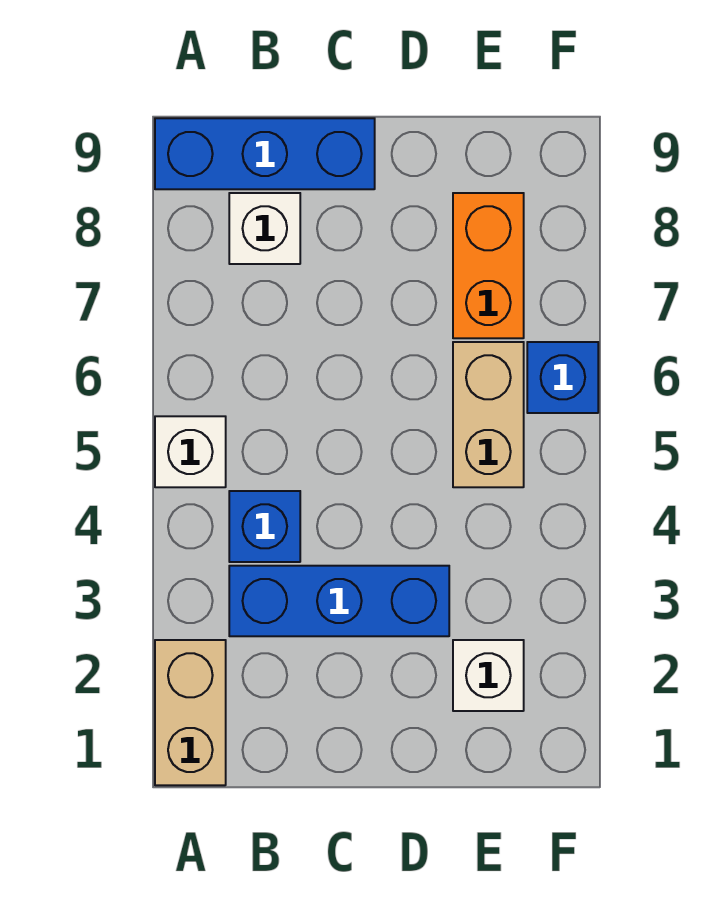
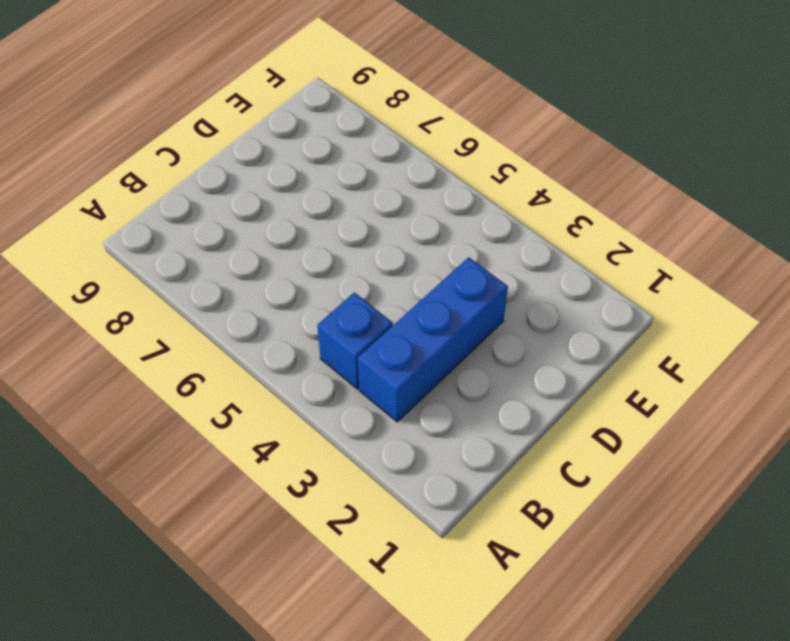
none -> tan brick A1:A2 level 1
none -> white brick A5 level 1

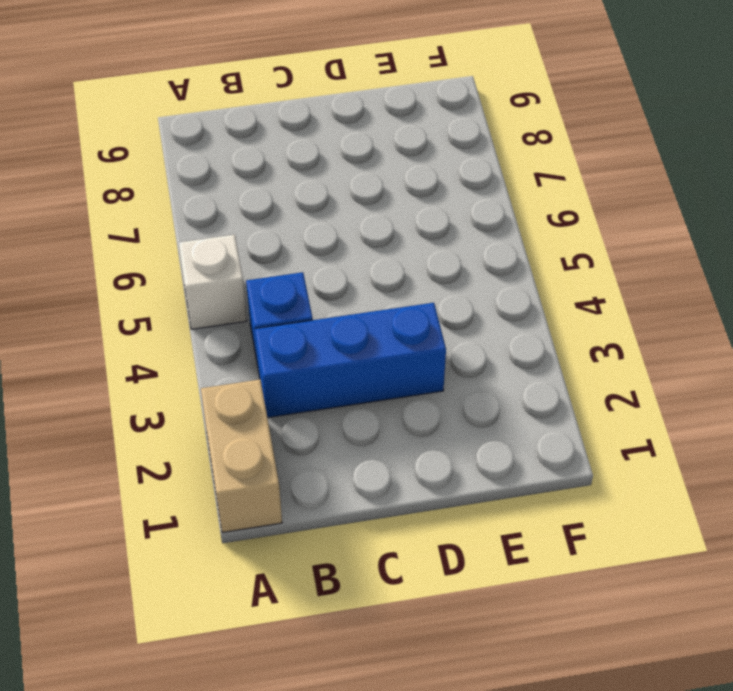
none -> blue brick A9:C9 level 1
none -> white brick B8 level 1

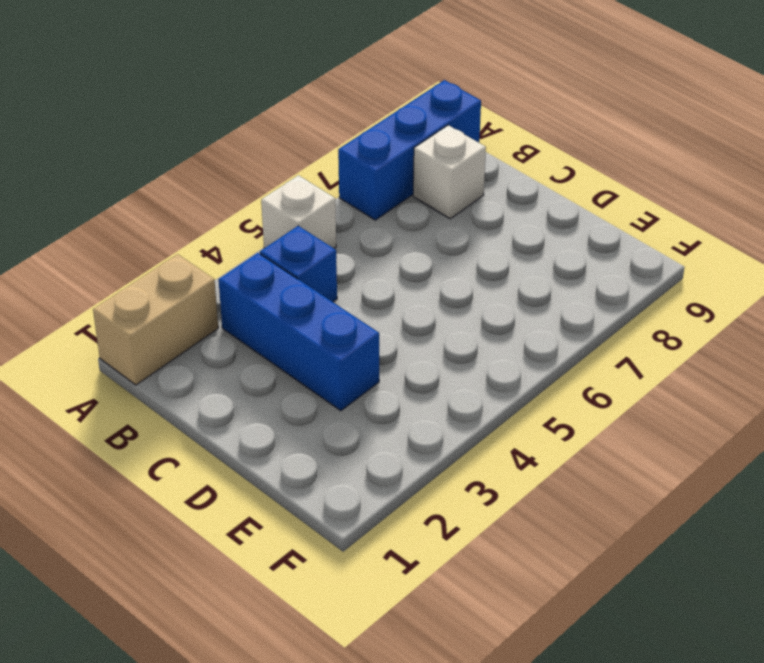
blue brick A7:A9 level 1 -> blue brick A9:C9 level 1
none -> white brick E2 level 1
none -> tan brick E5:E6 level 1

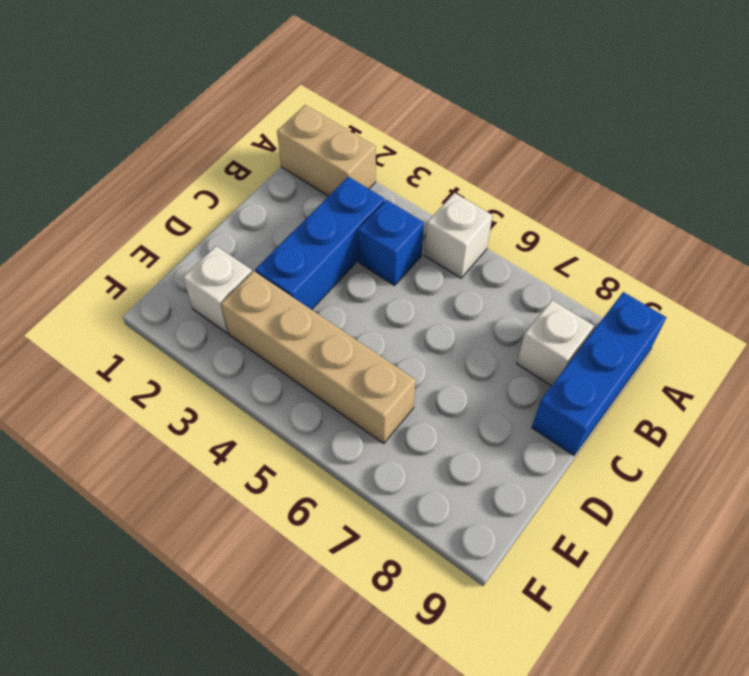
tan brick E3:E6 level 1 -> tan brick E5:E6 level 1
none -> orange brick E7:E8 level 1
none -> blue brick F6 level 1

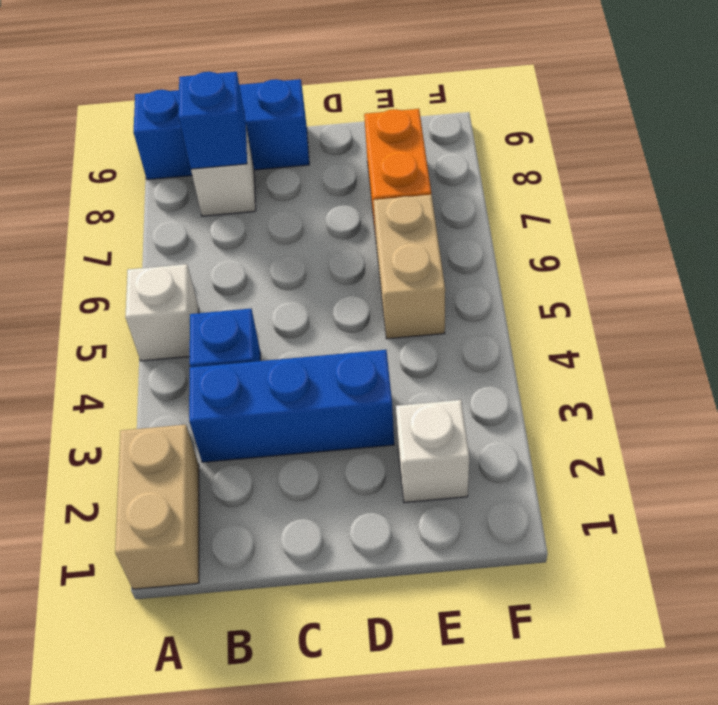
blue brick B8 level 2 -> blue brick F6 level 1

